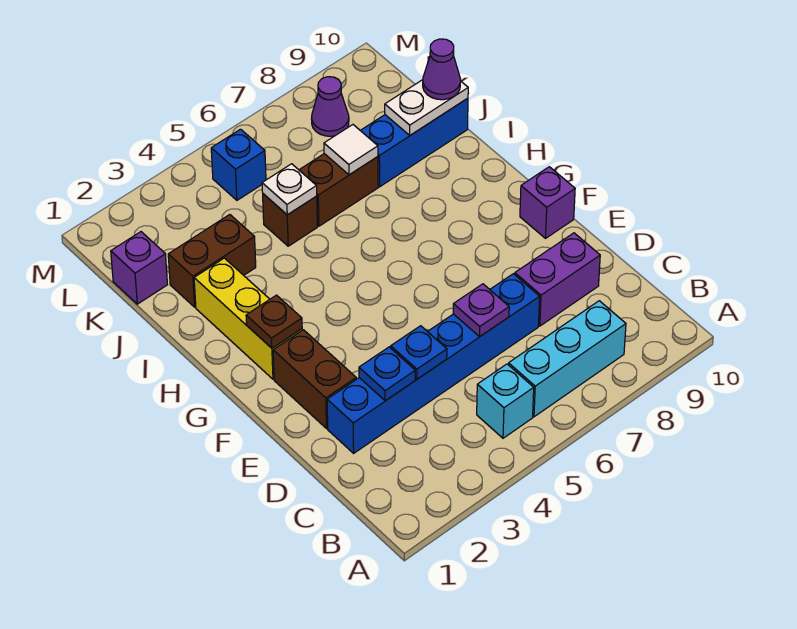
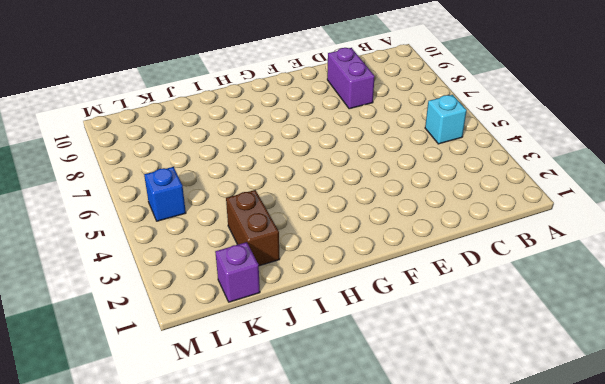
none -> cyan brick B6:B8 level 1
none -> blue brick D2:D7 level 1
none -> brown brick E2:F2 level 1

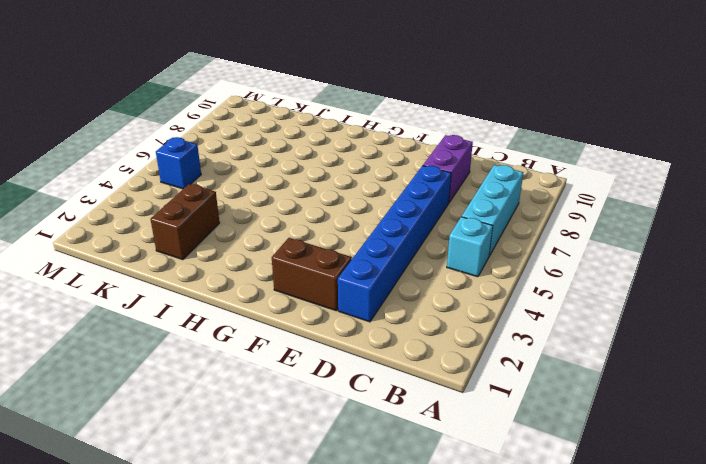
none -> purple brick F10 level 1
none -> yellow brick G2:I2 level 1
none -> brown brick J5 level 1

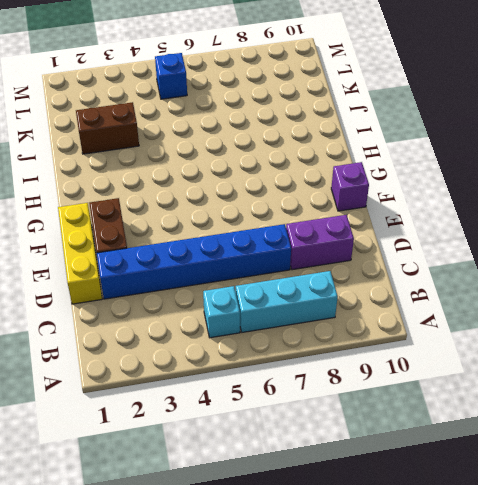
yellow brick D1:F1 level 1 -> yellow brick G2:I2 level 1
none -> brown brick J5 level 1
none -> brown brick J6:J7 level 1
none -> blue brick J8:J10 level 1

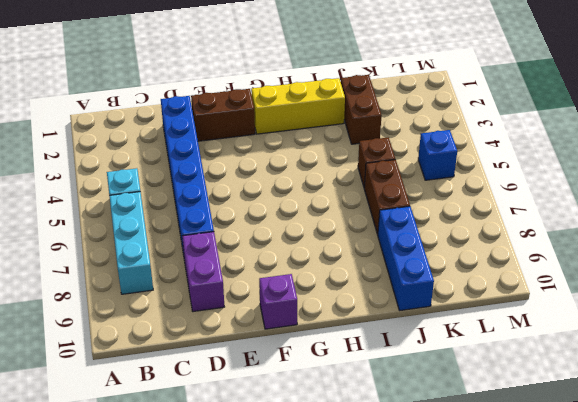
none -> purple brick K1 level 1
none -> purple cone L8 level 1
none -> blue plate D3 level 2

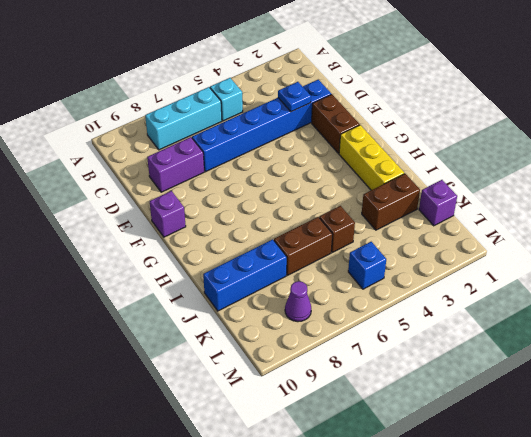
none -> blue plate D4 level 2
none -> purple plate D6 level 2
none -> brown plate G2 level 2

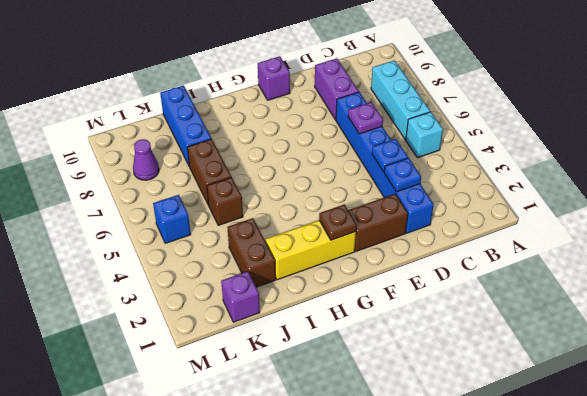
none -> white plate J5 level 2
none -> white tile J7 level 2
none -> white plate J9:J10 level 2

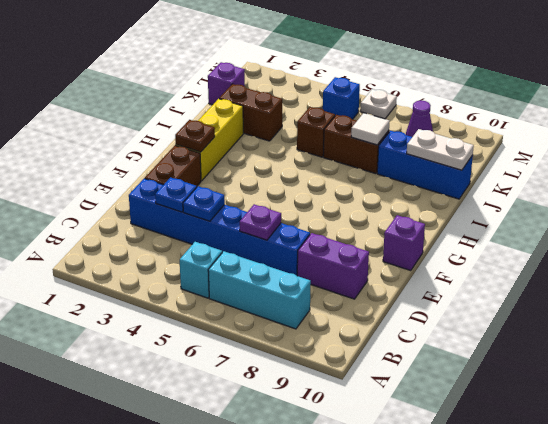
white plate M6 level 1 -> white plate J5 level 2
none -> purple cone J10 level 3

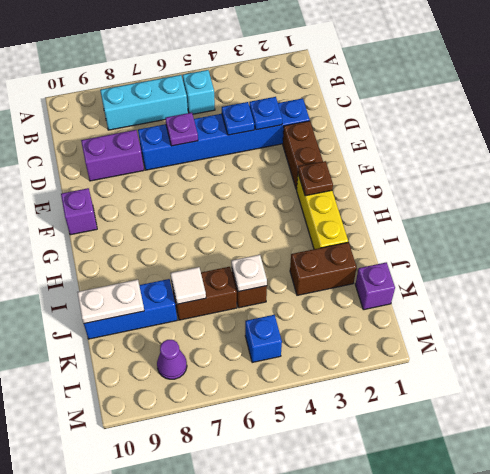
none -> purple cone J10 level 3

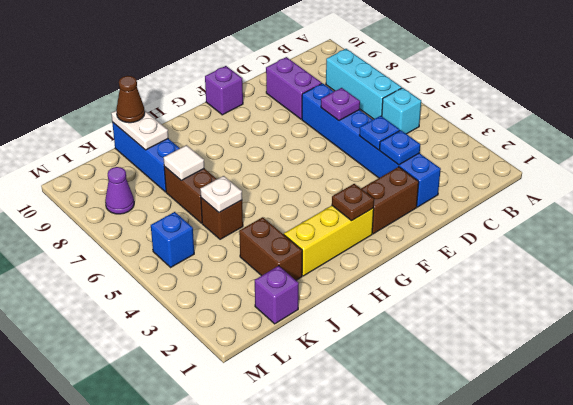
brown cone J10 level 3 -> purple cone J10 level 3

